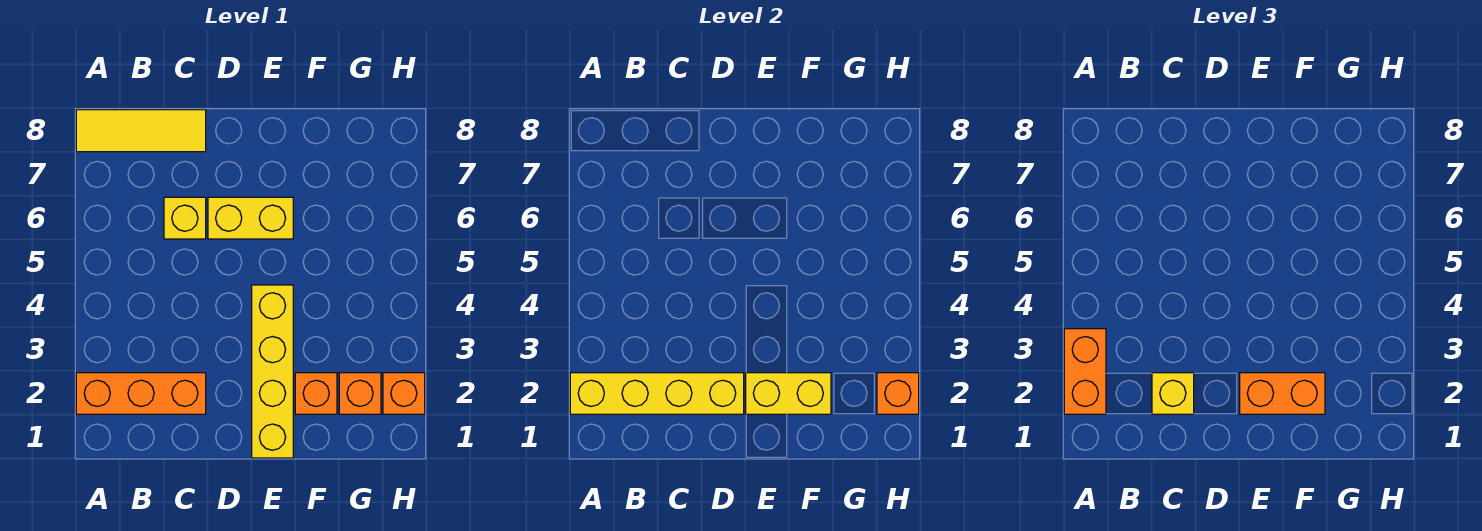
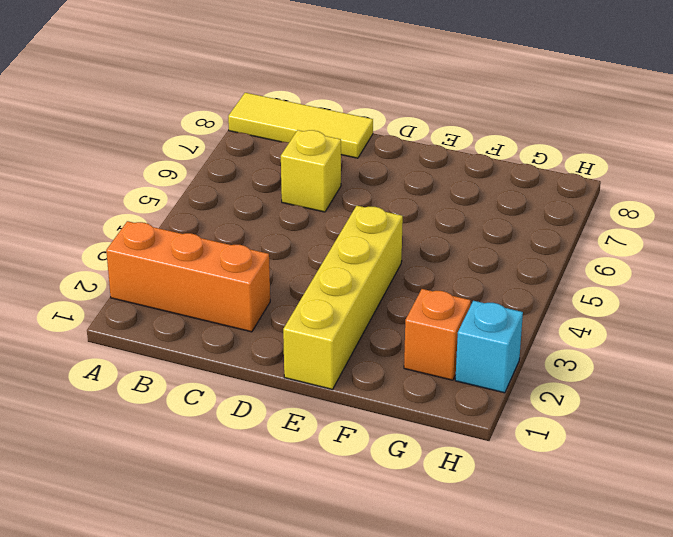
cyan brick H2 level 1 -> orange brick H2 level 1
none -> yellow brick D6:E6 level 1
none -> orange brick F2 level 1
none -> yellow brick A2:D2 level 2

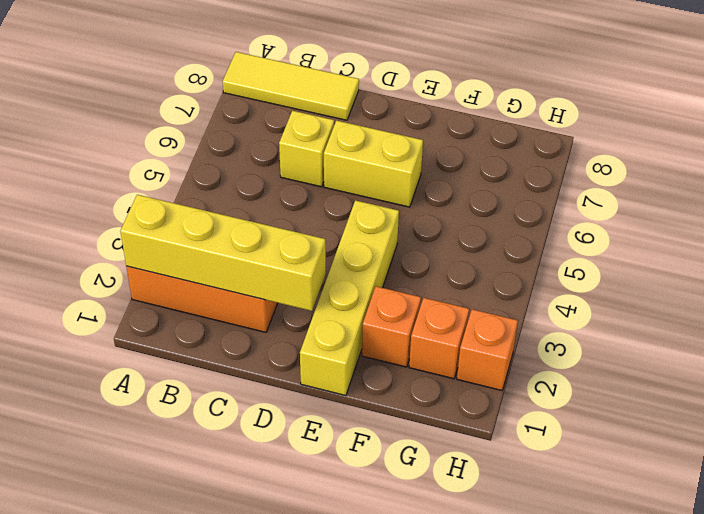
none -> yellow brick E2:F2 level 2
none -> orange brick H2 level 2
none -> orange brick A2:A3 level 3

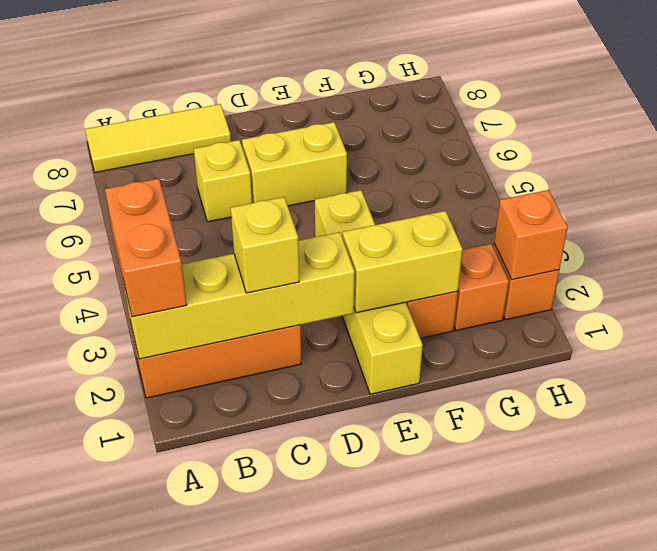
none -> orange brick E2:F2 level 3

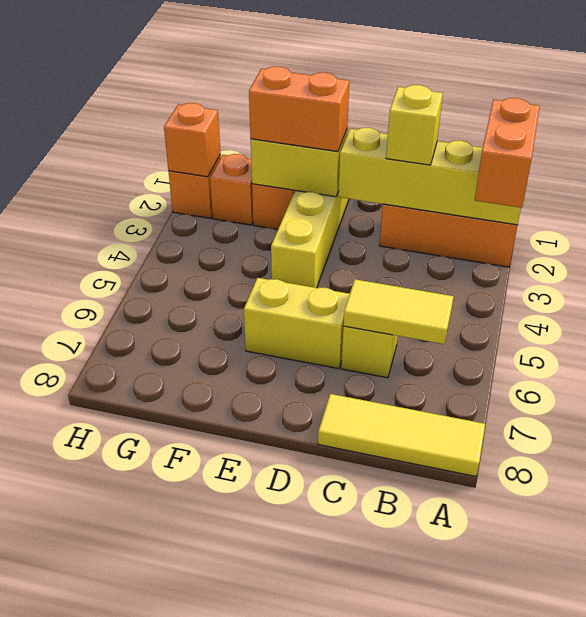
yellow tile B6:C6 level 2 -> none

